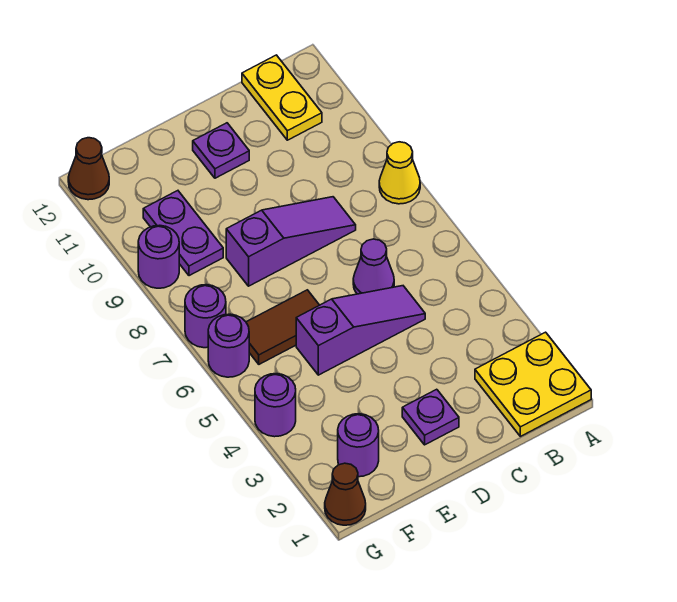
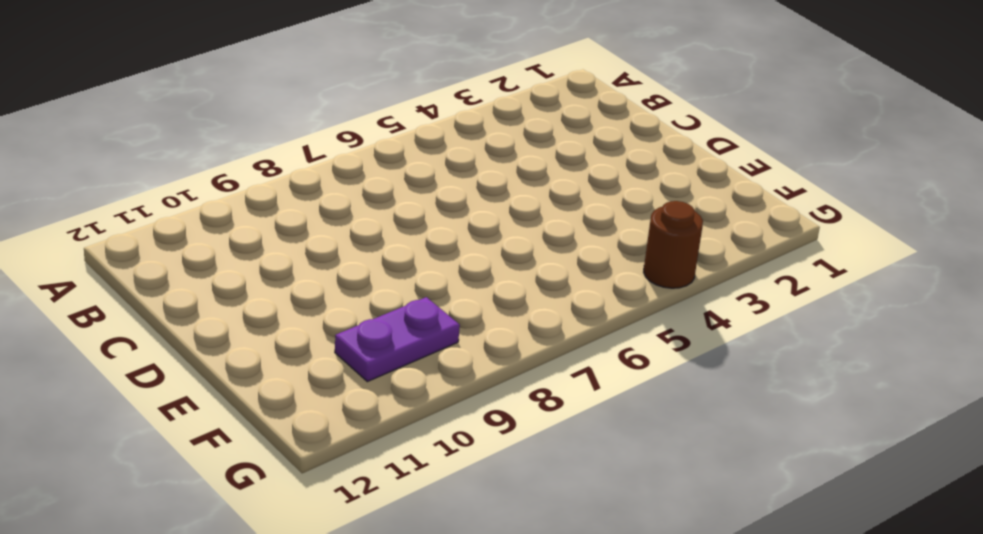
brown round brick G4 level 1 -> purple round brick G4 level 1
none -> yellow plate A1:B2 level 1
none -> yellow cone A8 level 1
none -> yellow plate B11:B12 level 1

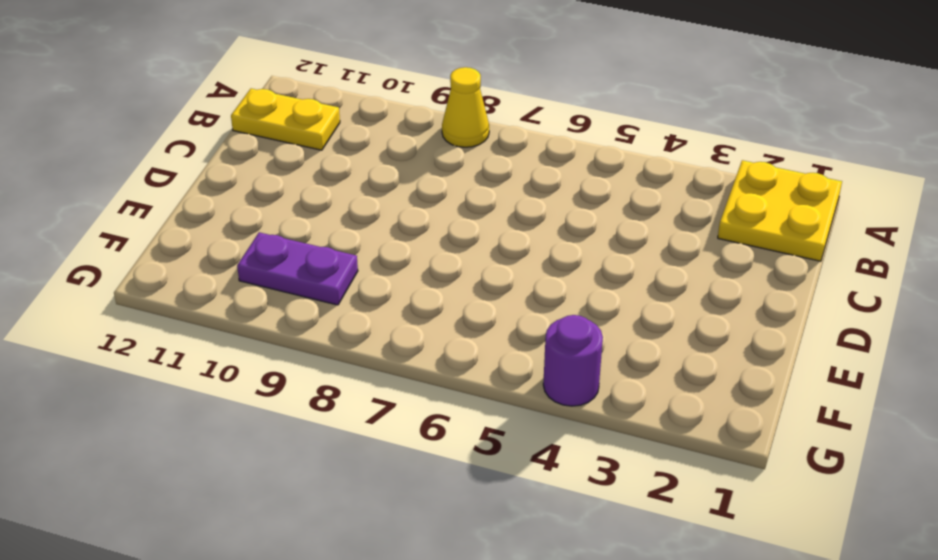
none -> purple slope C5:E5 level 1 top E
none -> purple cone C6 level 1
none -> purple slope C8:E8 level 1 top E

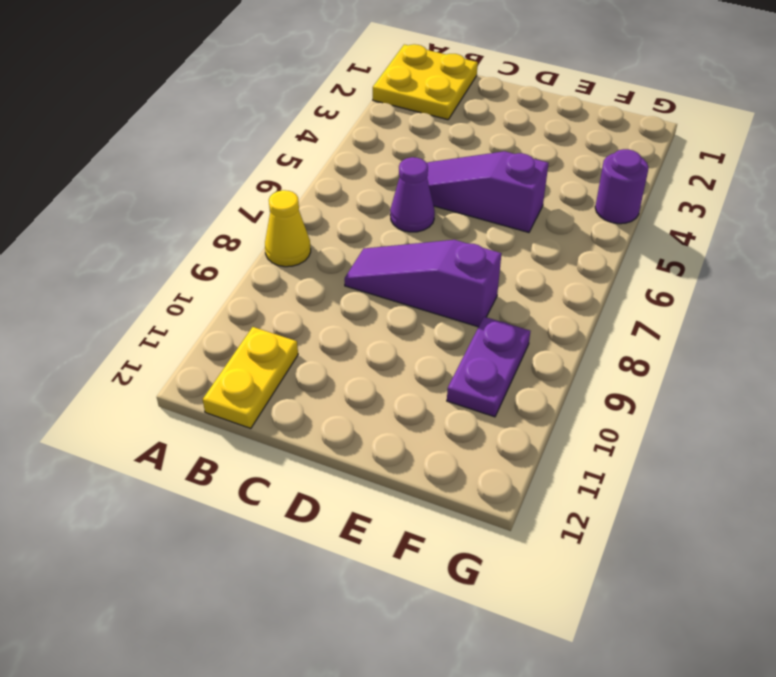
none -> purple plate D2 level 1
none -> purple plate D11 level 1
none -> brown tile E6:F6 level 1

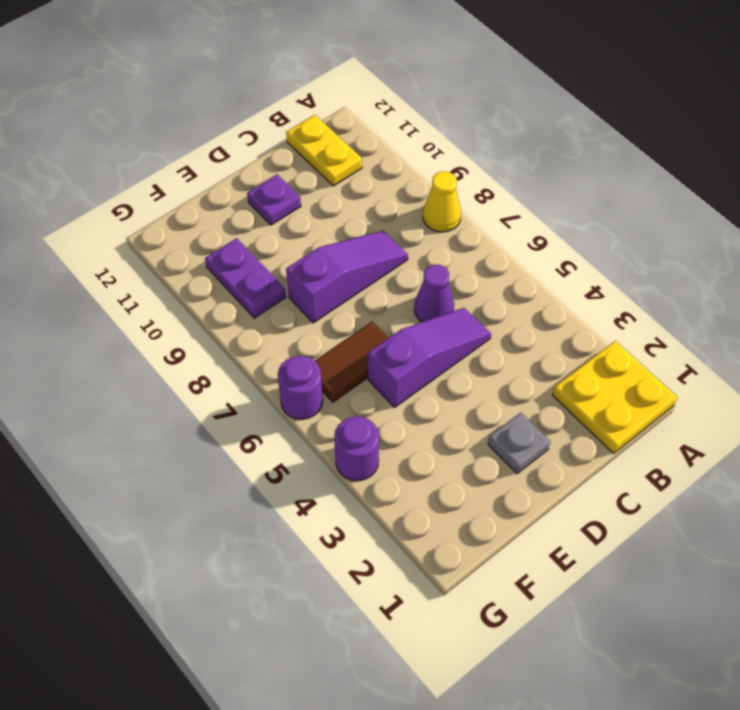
grey plate D2 level 1 -> purple plate D2 level 1
none -> purple round brick F2 level 1
none -> brown cone G1 level 1
none -> purple round brick G7 level 1

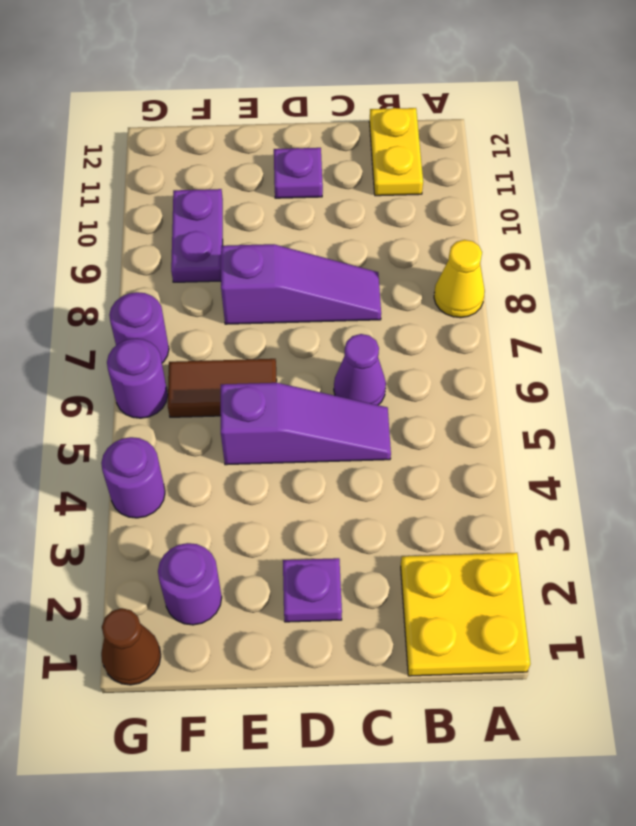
none -> purple round brick G9 level 1
none -> brown cone G12 level 1

